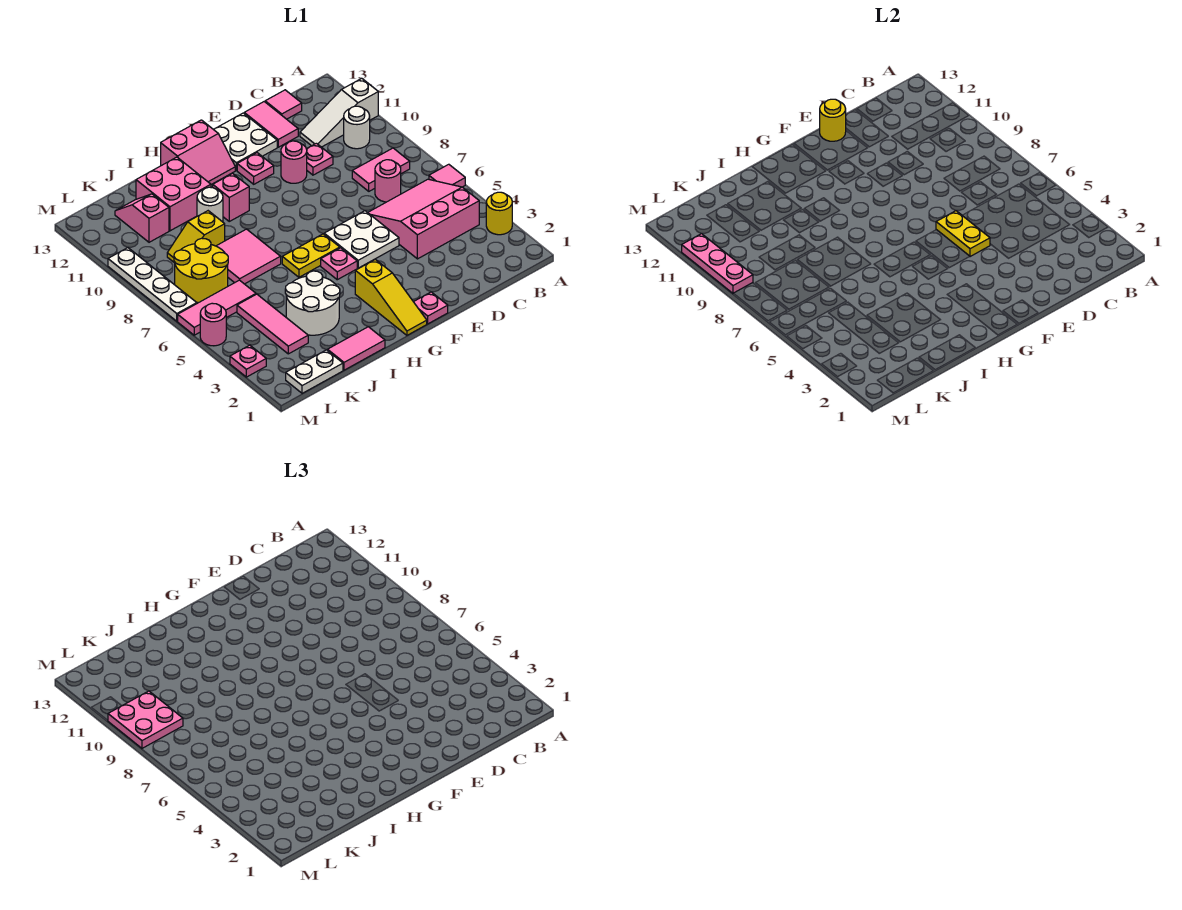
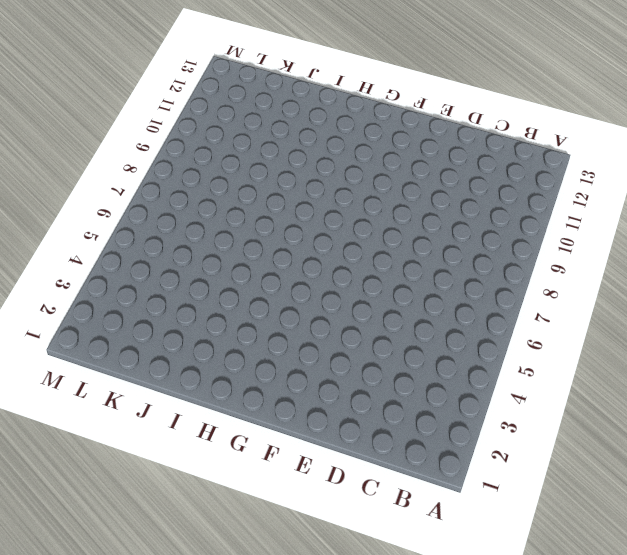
none -> yellow round brick A3 level 1
none -> pink tile A6 level 1
none -> white slope A11:C11 level 1 top A
none -> pink slope B4:D6 level 1 top 4

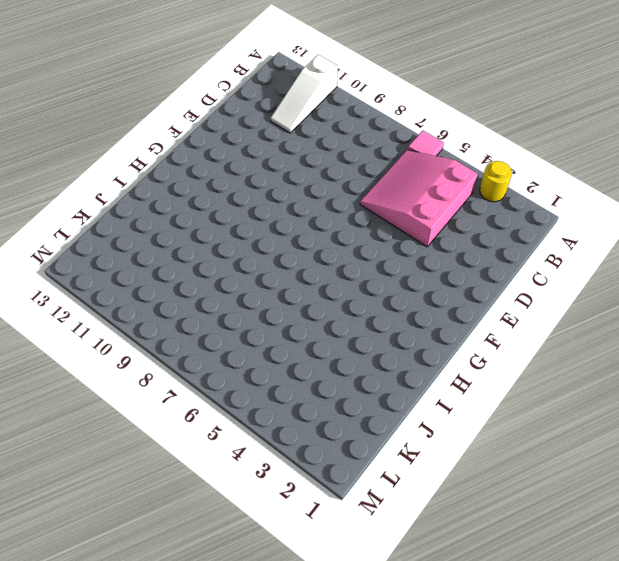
none -> pink tile B8:C8 level 1
none -> white round brick B10 level 1
none -> pink round brick C7 level 1
none -> pink tile C13 level 1

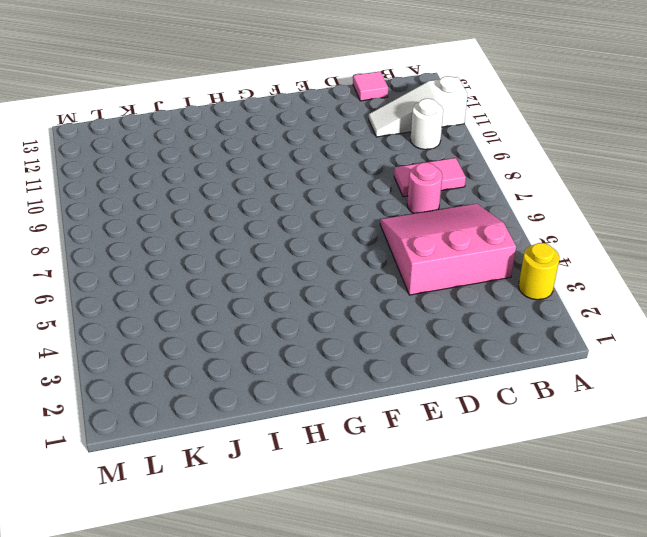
none -> pink tile A6 level 1
none -> pink plate D10 level 1
none -> pink tile D12:D13 level 1
none -> white plate E5:F6 level 1

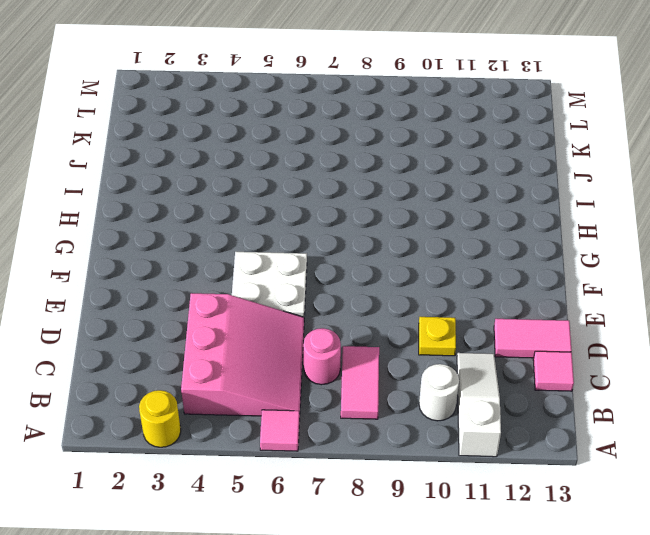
yellow plate D10 level 1 -> pink plate D10 level 1
none -> pink round brick E10 level 1
none -> white plate E12:F13 level 1
none -> pink plate F1 level 1
none -> pink plate F11 level 1

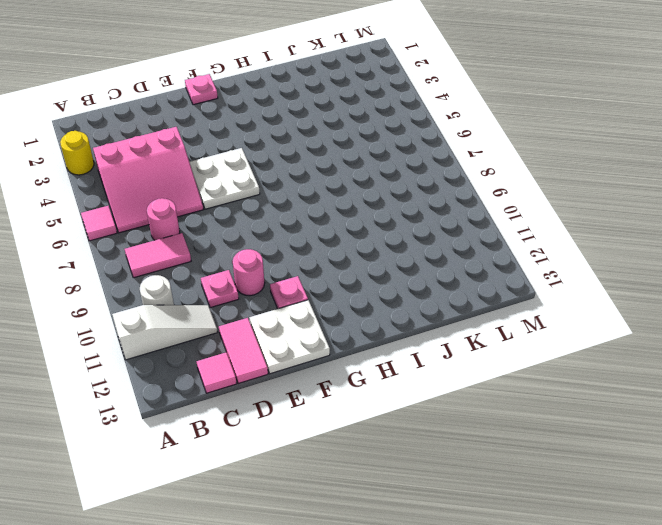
none -> yellow slope G1:G3 level 1 top 3
none -> pink plate G5 level 1
none -> yellow plate G6:H6 level 1
none -> pink slope G12:H13 level 1 top 13

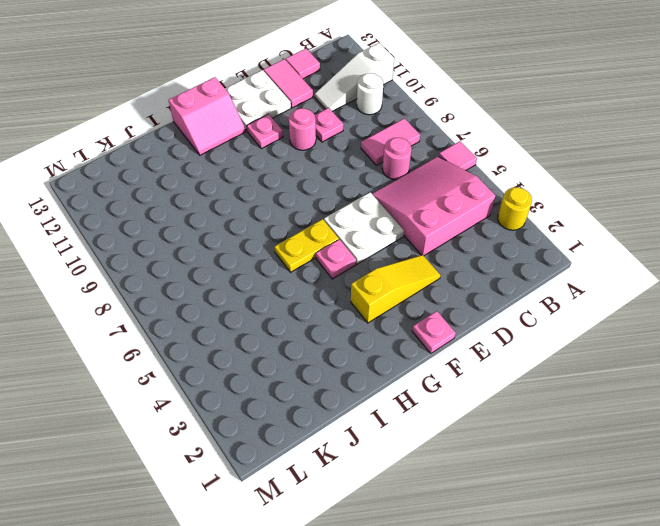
yellow slope E3:G3 level 1 top G -> yellow slope G1:G3 level 1 top 3
none -> pink brick H10 level 1
none -> pink tile I1:J1 level 1
none -> white round brick I3:J4 level 1
none -> pink tile I7:J8 level 1

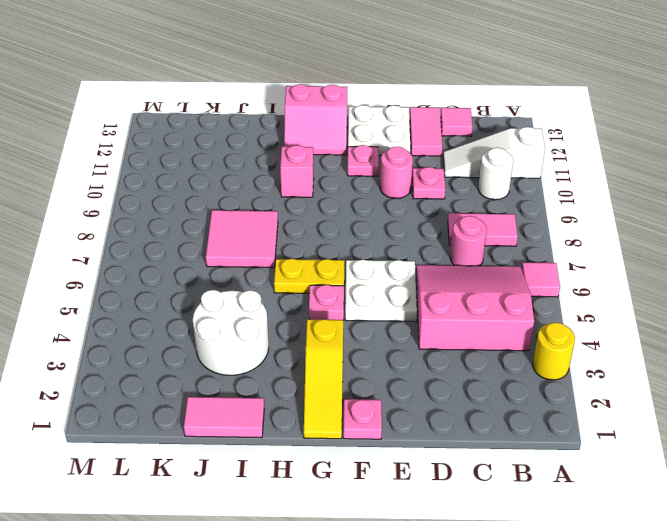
none -> white round brick I10 level 1
none -> pink brick I11:J12 level 1
none -> yellow slope J9:K9 level 1 top J
none -> white plate K1:L1 level 1

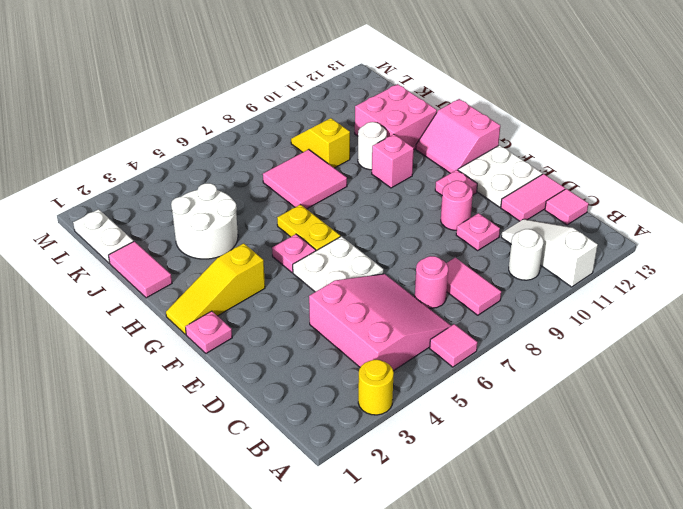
none -> pink tile K3:K5 level 1
none -> pink tile K6:M6 level 1
none -> yellow round brick K7:L8 level 1
none -> pink slope K11:K12 level 1 top 11

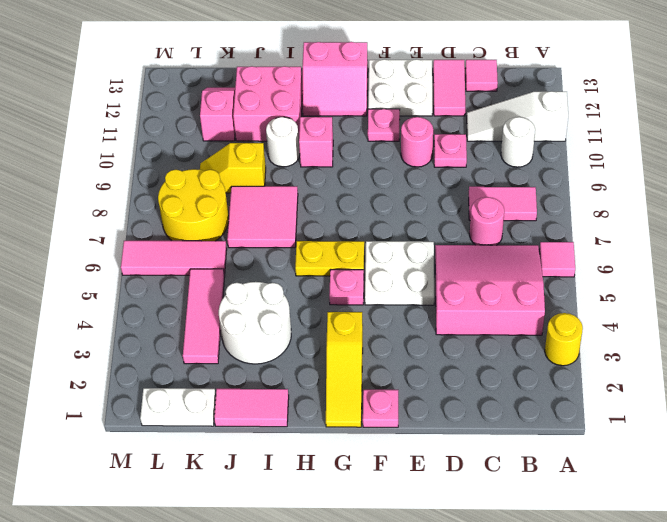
none -> pink plate M3 level 1
none -> pink round brick M5 level 1
none -> white plate M7:M10 level 1
none -> yellow plate E5:E6 level 2

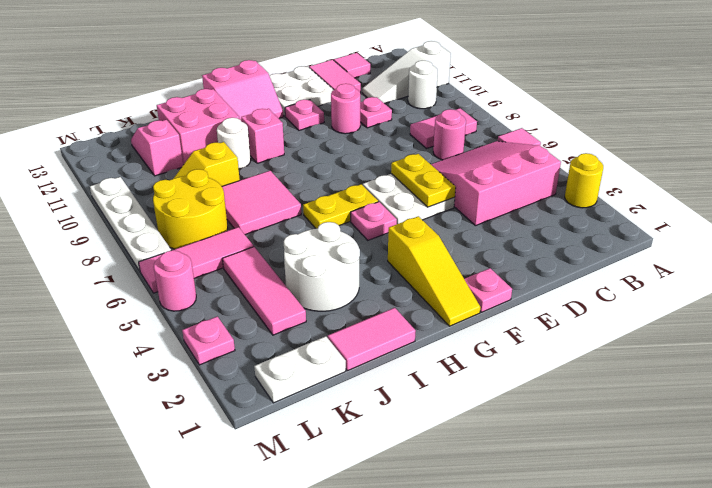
none -> yellow round brick E13 level 2
none -> pink plate M9:M11 level 2
none -> pink plate L9:M10 level 3

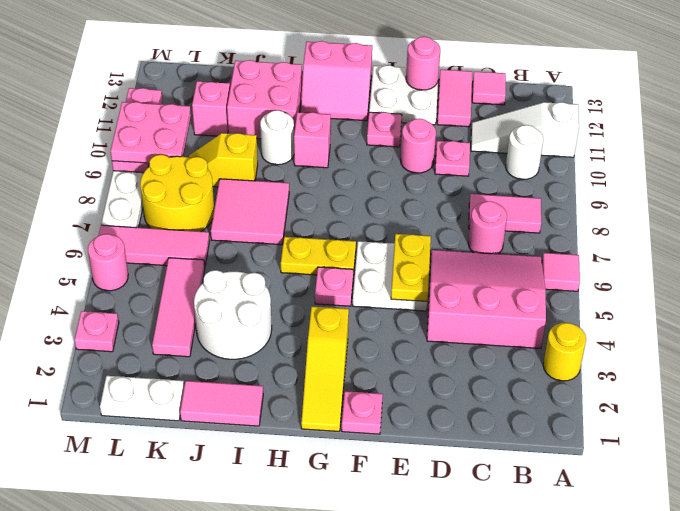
pink round brick E13 level 2 -> yellow round brick E13 level 2

